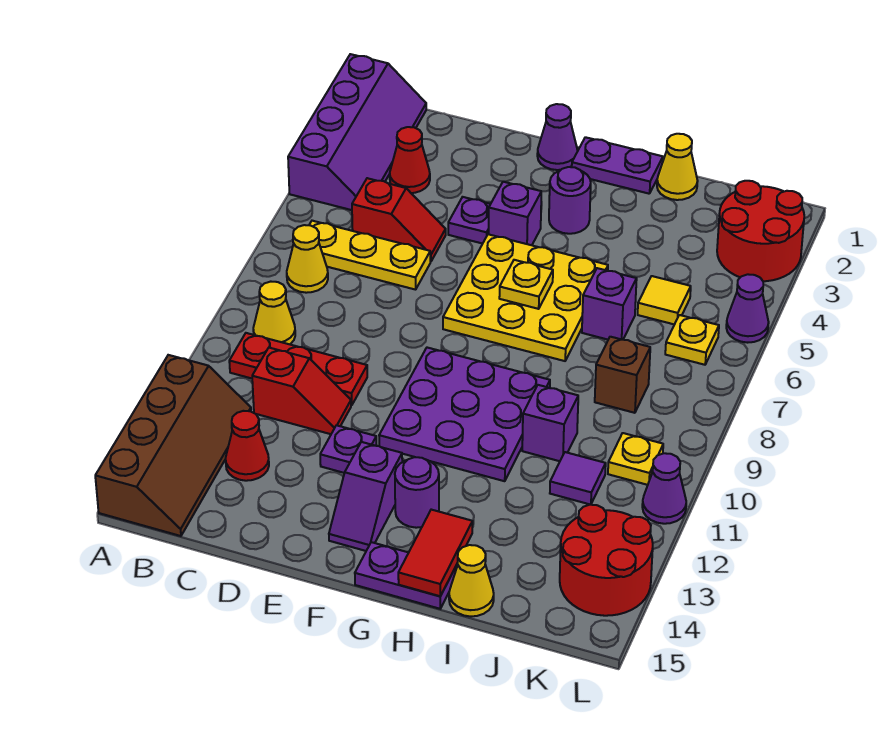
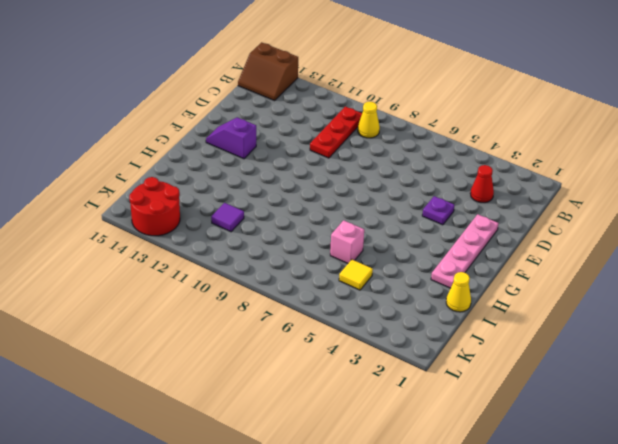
brown slope A14:B15 level 1 top A -> brown slope A12:B15 level 1 top A
pink plate E2:H2 level 1 -> none
pink brick I6 level 1 -> purple brick I6 level 1
none -> purple slope A1:B4 level 1 top A
none -> yellow plate B6:D6 level 1
none -> yellow cone B7 level 1
none -> red slope C5:D5 level 1 top C

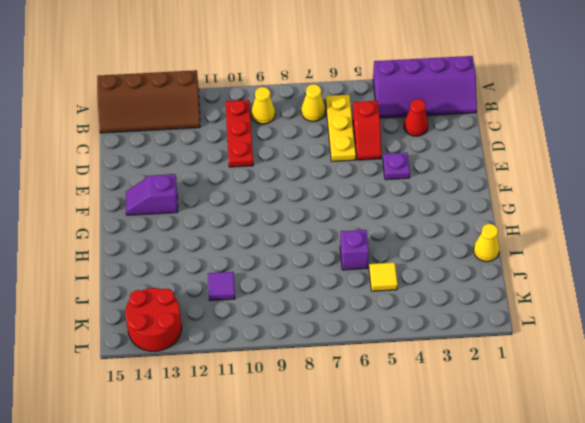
none -> red slope C11:D11 level 1 top C
none -> red cone C13 level 1
none -> purple plate E12 level 1
none -> purple cone F1 level 1

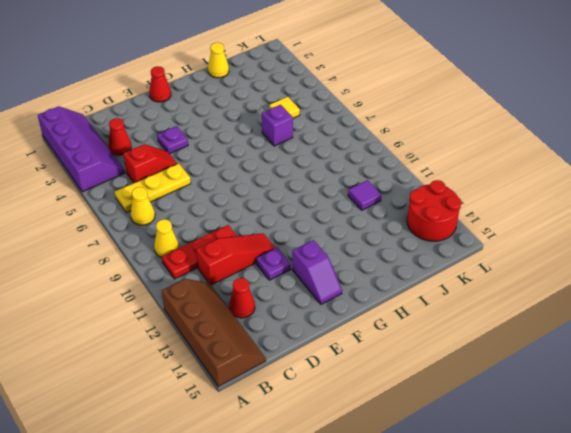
red slope C11:E11 level 1 top C -> red slope C11:D11 level 1 top C
red cone F1 level 1 -> purple cone F1 level 1
none -> purple brick F4 level 1
none -> yellow plate F5:H7 level 1
none -> purple plate F9:H11 level 1
none -> purple plate G1:H1 level 1

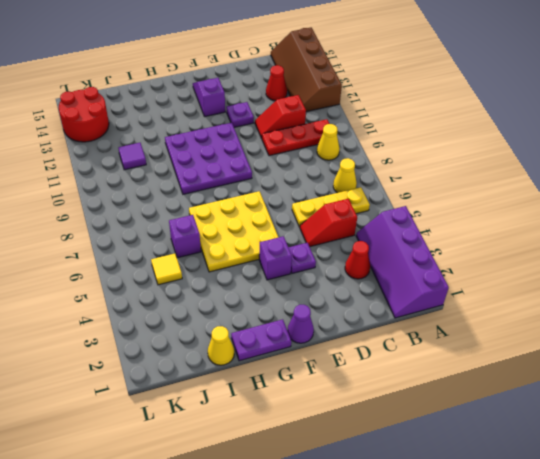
none -> purple round brick G3 level 1
none -> purple round brick G13 level 1
none -> purple plate G15:H15 level 1
none -> purple brick I10 level 1

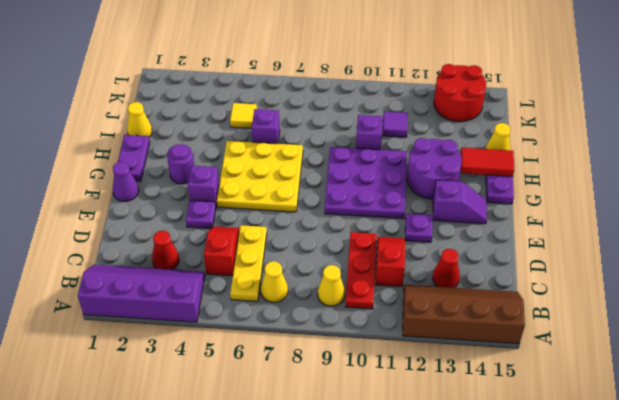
purple round brick G12:H13 level 1 -> purple round brick G13 level 1
none -> brown brick J8 level 1
none -> red round brick K2:L3 level 1
none -> yellow plate K6 level 1
none -> yellow plate K10 level 1

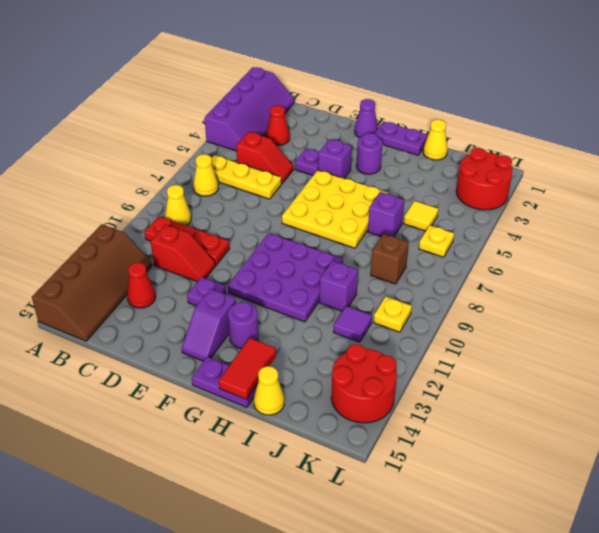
none -> purple cone L5 level 1
none -> purple cone L11 level 1
none -> yellow plate G6 level 2

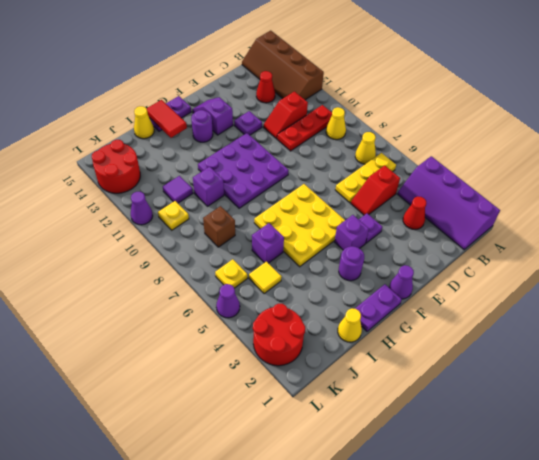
none -> yellow plate G6 level 2

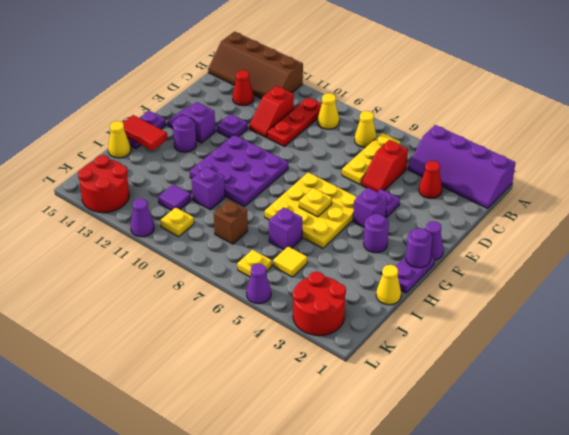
purple round brick G1 level 2 -> none

